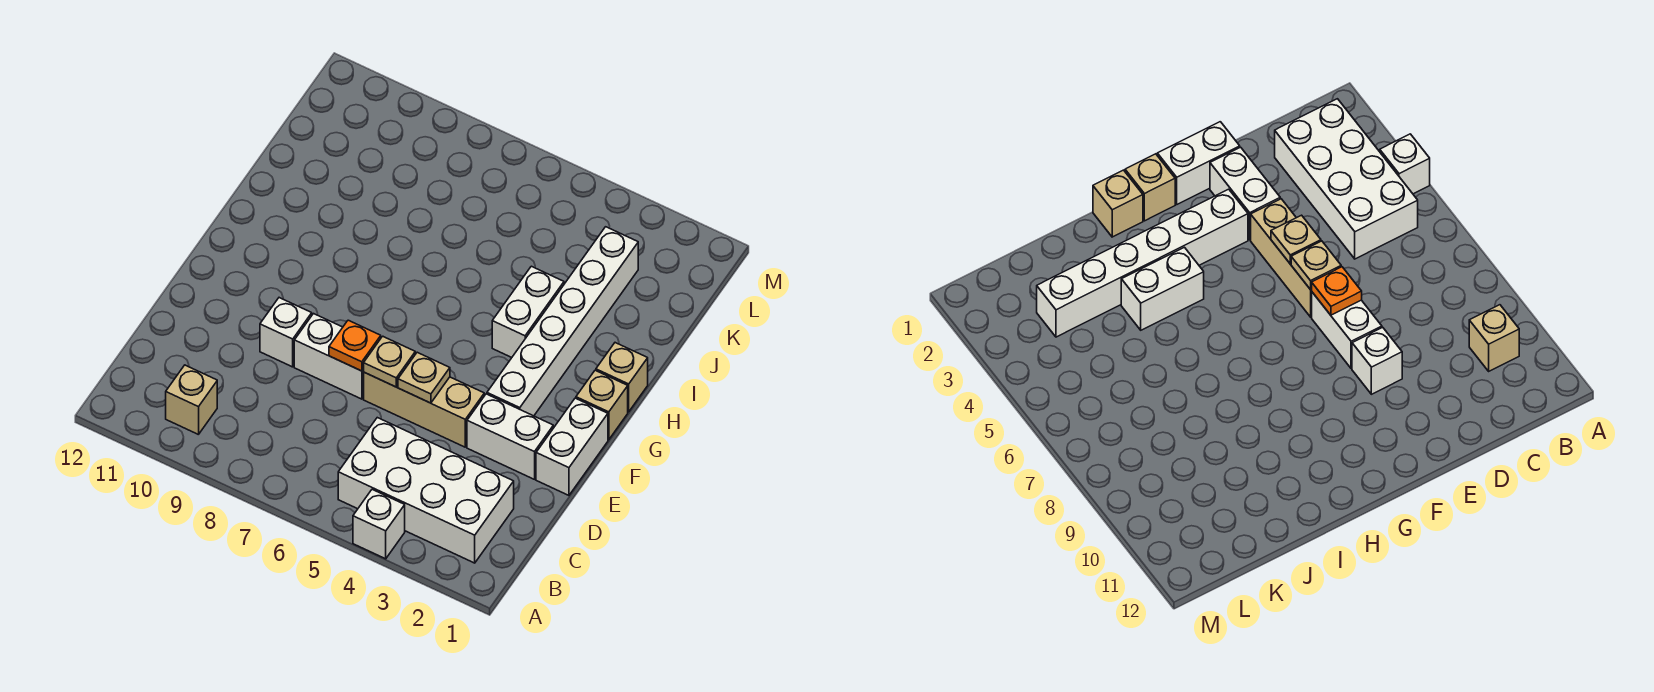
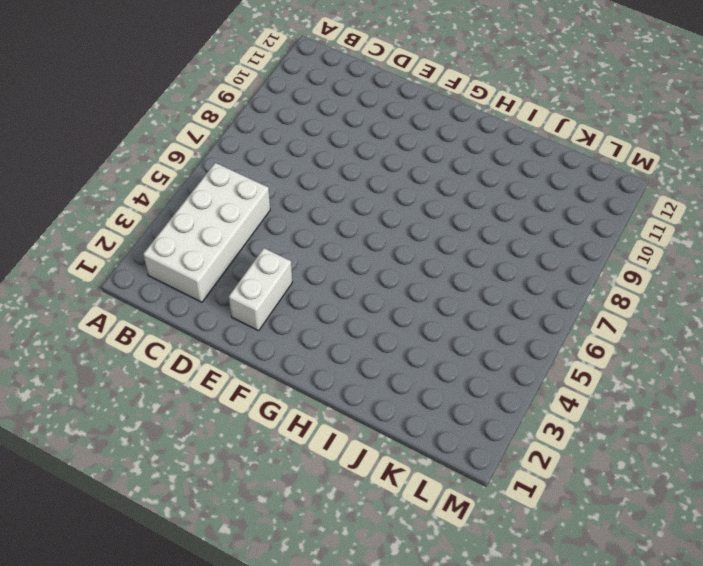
none -> white brick A4 level 1
none -> tan brick B10 level 1
none -> white brick E1:F1 level 1

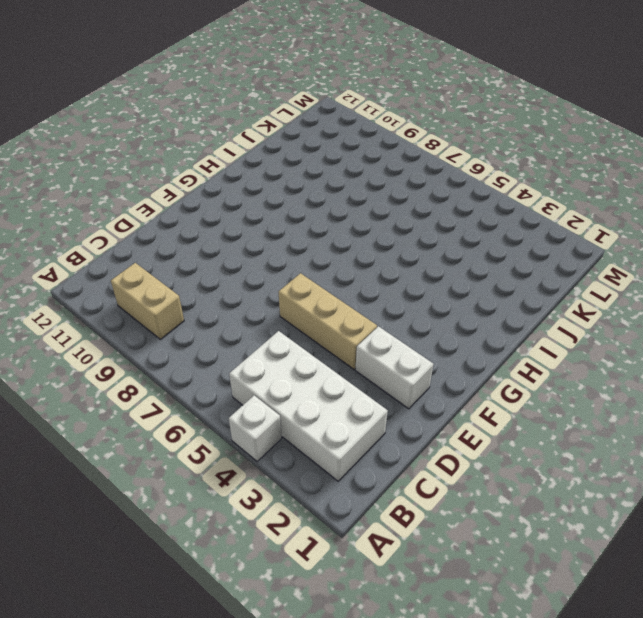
tan brick B9:B10 level 1 -> tan brick B10 level 1
none -> white brick E1:F1 level 1
none -> white brick E7:E8 level 1
none -> white brick E9 level 1

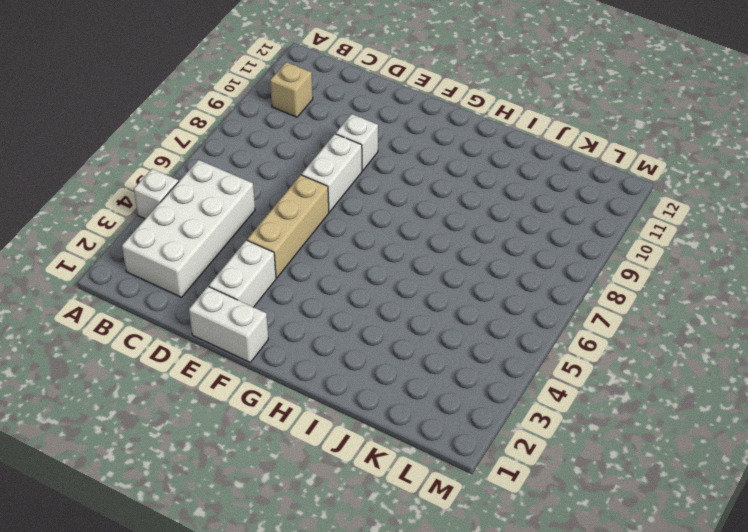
none -> white brick F3:K3 level 1
none -> tan brick G1 level 1
none -> tan brick H1 level 1

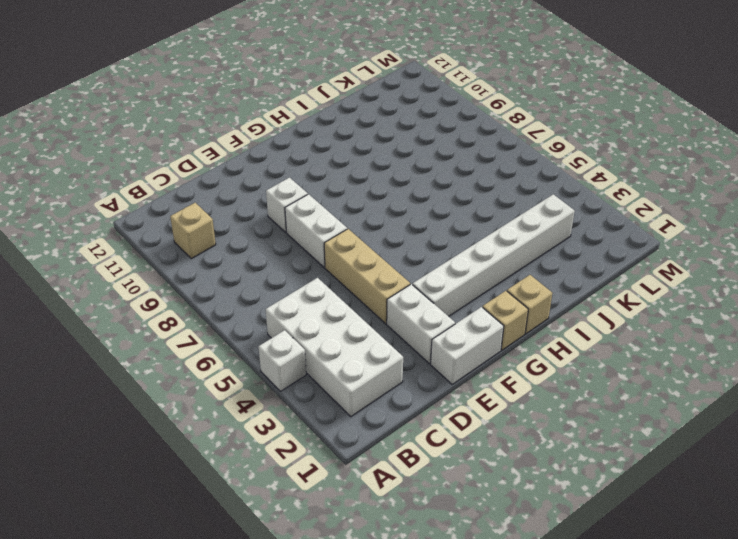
none -> white brick H4:I4 level 1
none -> tan plate E5 level 2
none -> tan plate E6 level 2

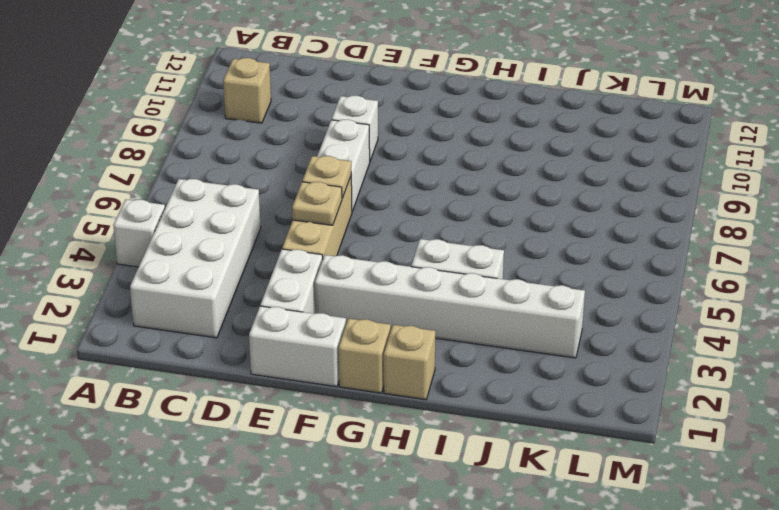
none -> orange plate E7 level 2

